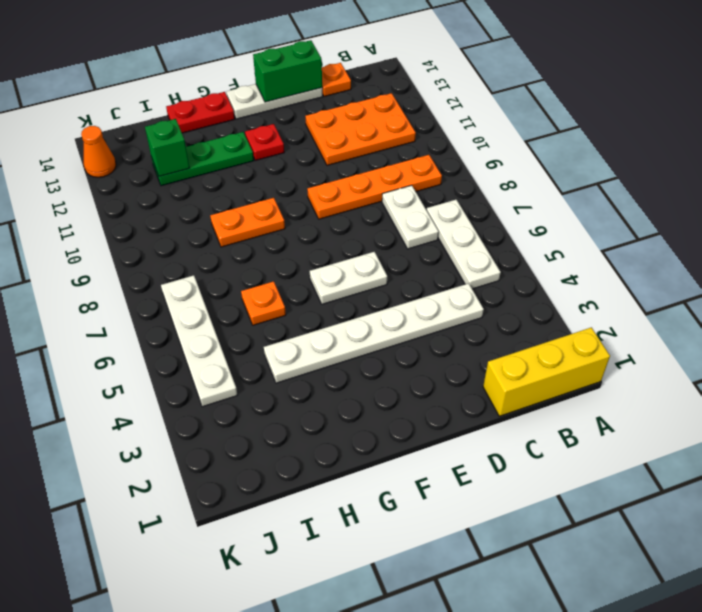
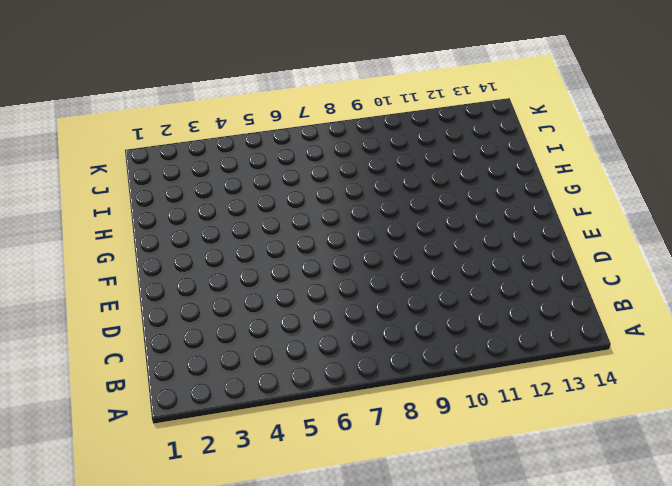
none -> yellow brick A1:C1 level 1
none -> white plate B5:B7 level 1
none -> orange plate B9:E9 level 1

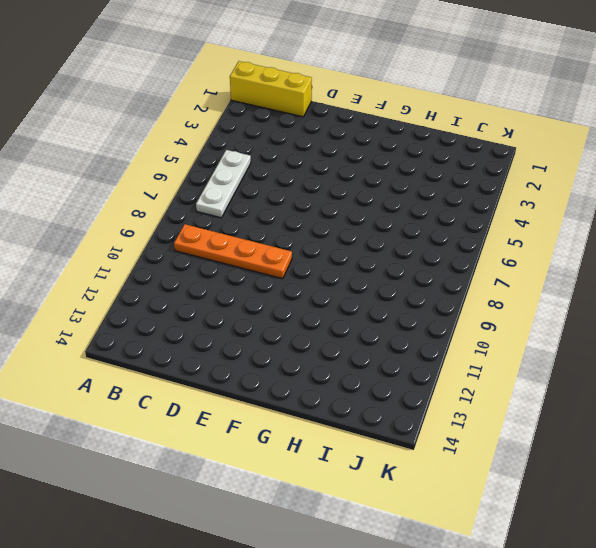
none -> orange plate B11:D12 level 1
none -> white plate C4:H4 level 1
none -> white plate C7:C8 level 1

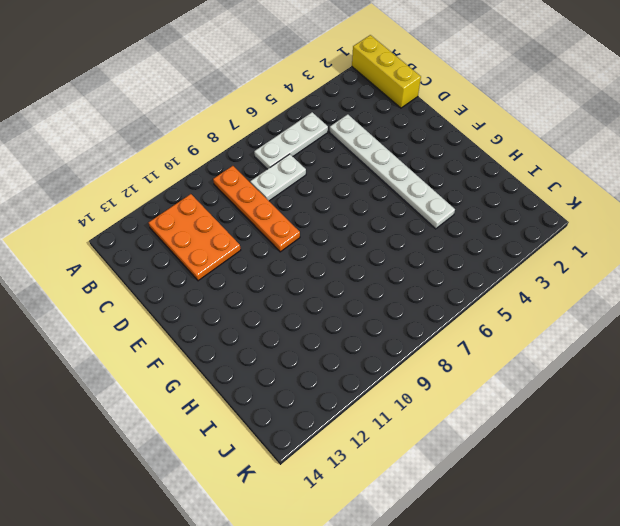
none -> orange plate C14 level 1
none -> white plate D14:F14 level 1
none -> white plate E6:F6 level 1

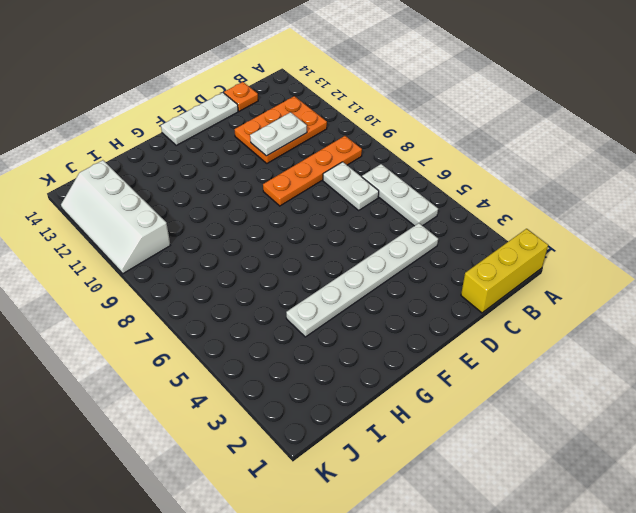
white plate C11:D11 level 2 -> white plate E6:F6 level 1
white slope J10:K13 level 1 top J -> orange cone K13 level 1
none -> red plate F12 level 1
none -> orange plate G9:H9 level 1
none -> green plate G12:I12 level 1

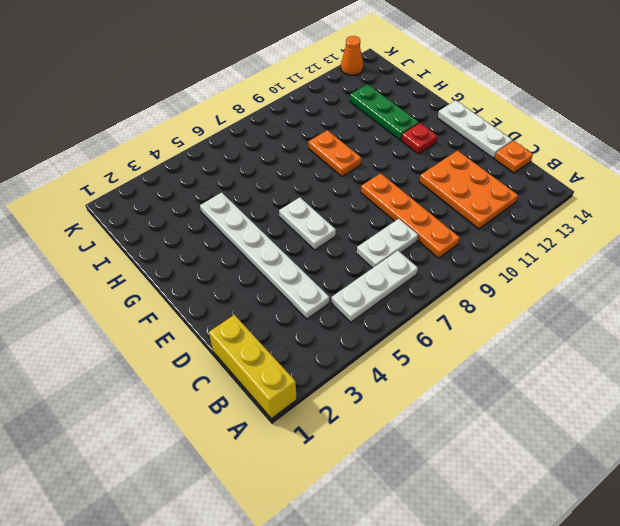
none -> red plate G14:H14 level 1
none -> orange plate H6 level 1
none -> white plate J4:J7 level 1

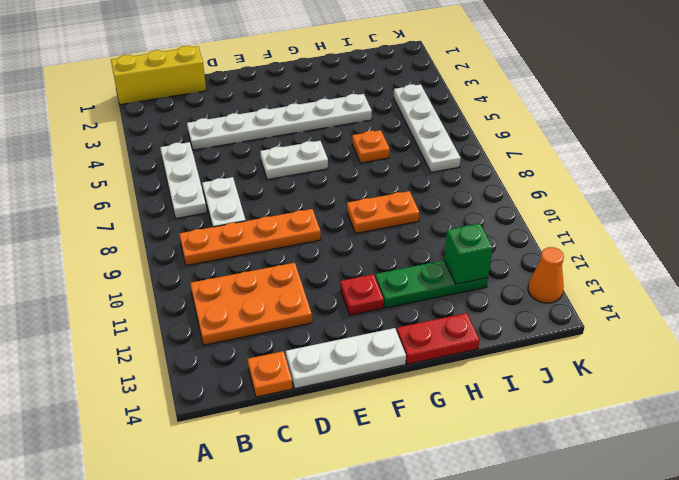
none -> green brick D14:E14 level 2

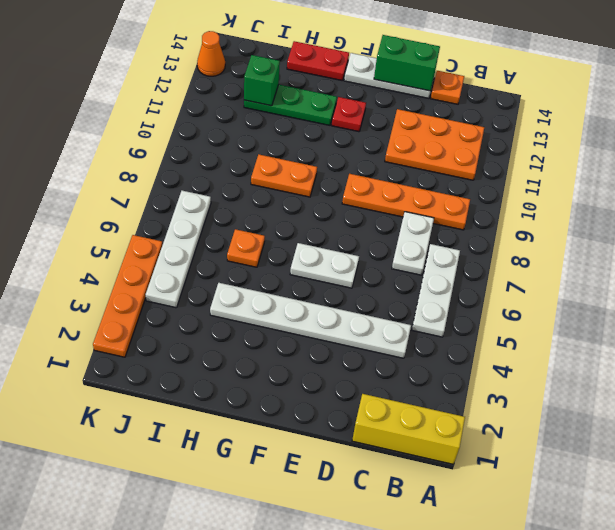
orange plate K2:K5 level 1 -> none

